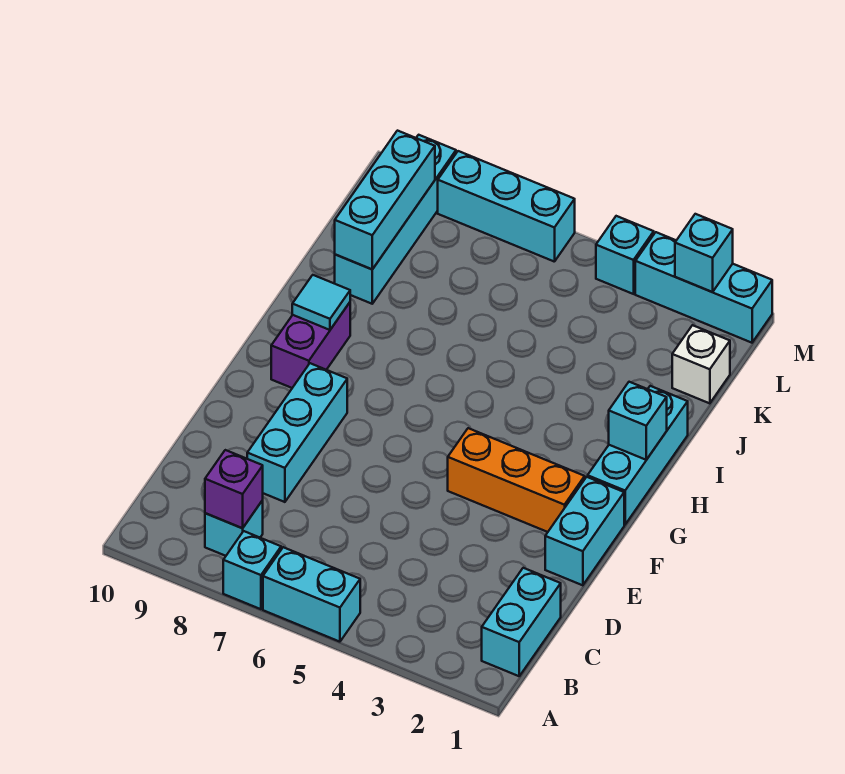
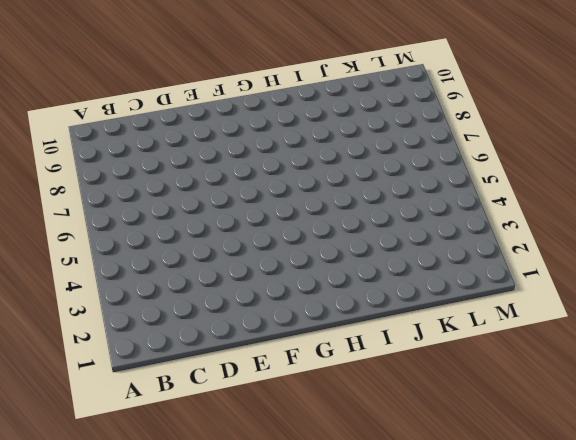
none -> cyan brick A5:A6 level 1
none -> cyan brick A7 level 1
none -> cyan brick B1:C1 level 1

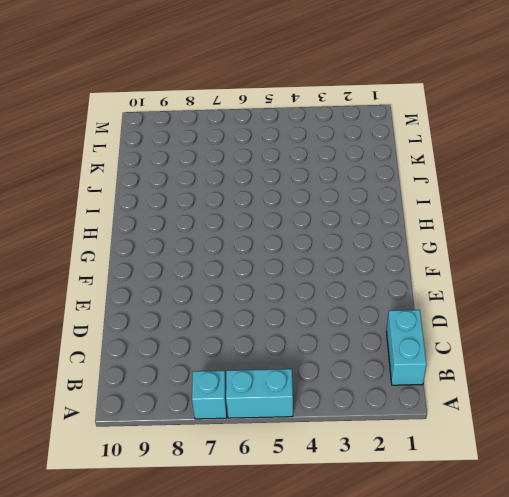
none -> cyan brick B8 level 1
none -> cyan brick D8:F8 level 1
none -> cyan brick E1:F1 level 1

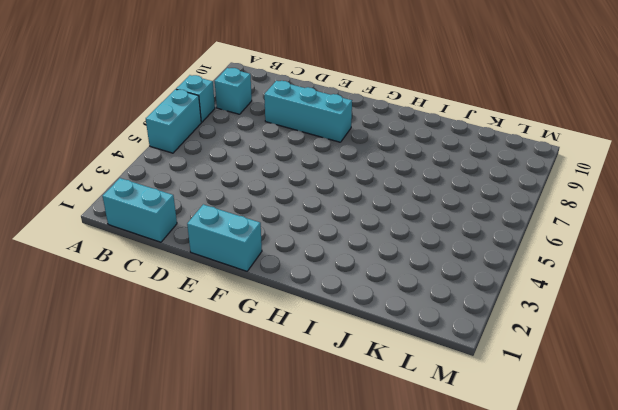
none -> orange brick F2:F4 level 1
none -> cyan brick G1:I1 level 1
none -> purple brick G9:H9 level 1

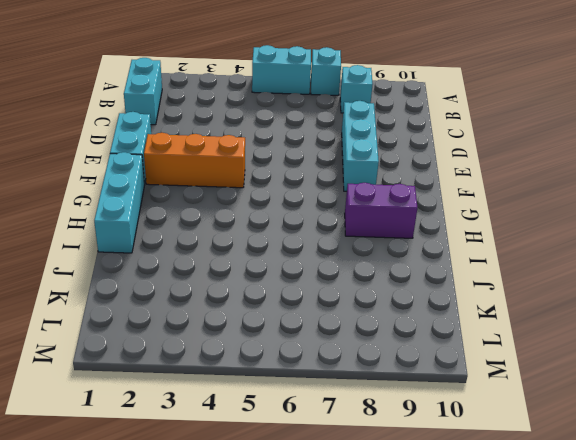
purple brick H8:H9 level 1 -> purple brick G9:H9 level 1
none -> cyan brick J9:M9 level 1
none -> white brick K1 level 1
none -> cyan brick M1:M3 level 1

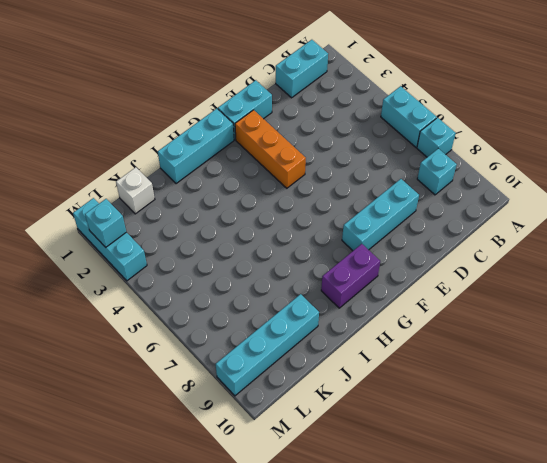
none -> cyan brick M4 level 1
none -> cyan brick M6:M8 level 1
none -> purple brick B8 level 2

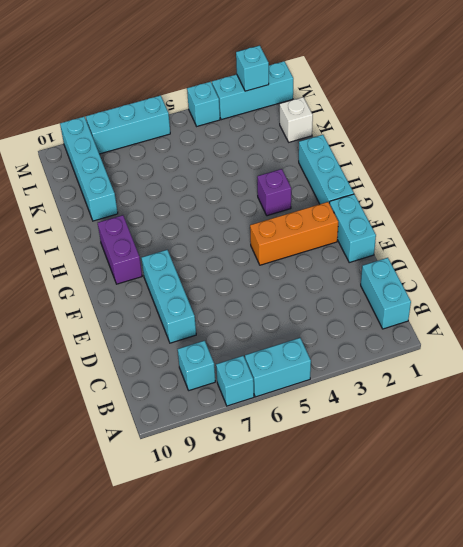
purple brick H3 level 1 -> purple brick B8 level 2
none -> cyan brick H1 level 2
none -> cyan tile H9 level 2
none -> cyan brick J9:L9 level 2

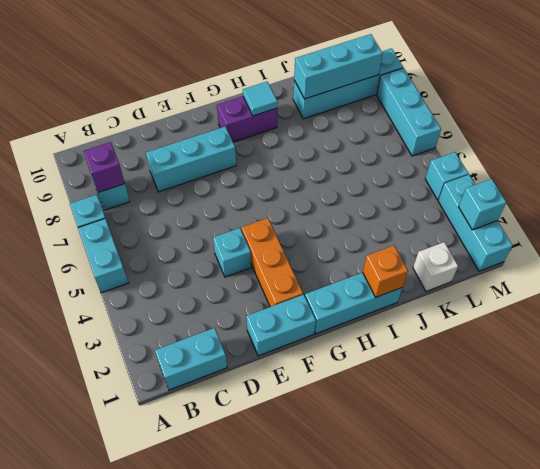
cyan brick E4 level 1 -> cyan brick H1 level 2
orange brick I1 level 2 -> none

